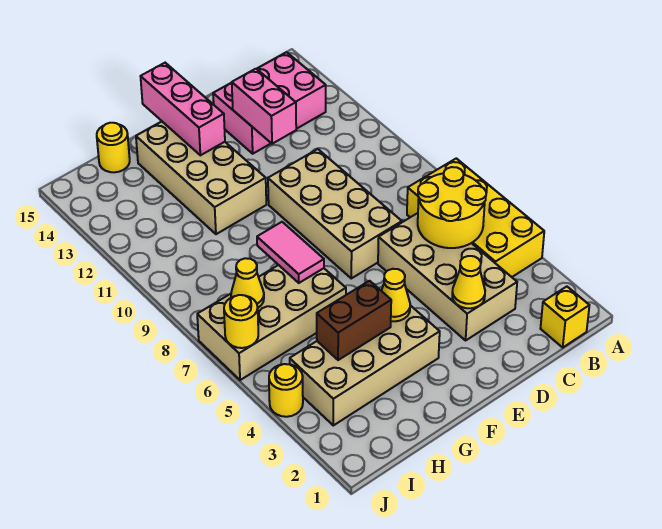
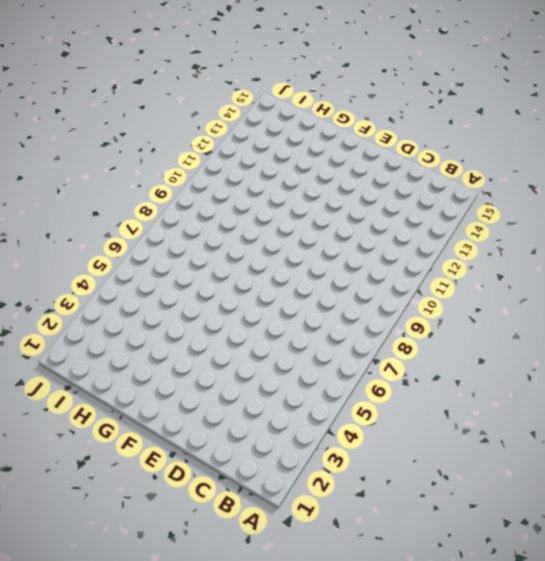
none -> yellow brick A4:B7 level 1
none -> yellow brick B1 level 1
none -> pink brick B13:D14 level 1

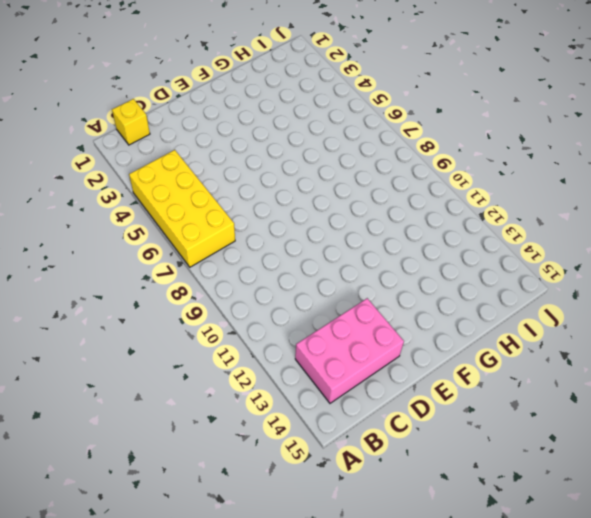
none -> tan brick C3:D6 level 1
none -> tan brick D7:E10 level 1
none -> tan brick F3:I4 level 1

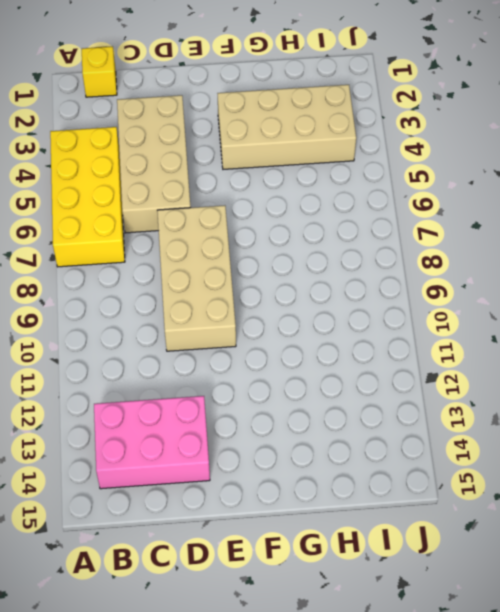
none -> tan brick F11:G14 level 1
none -> tan brick G6:J7 level 1
none -> yellow round brick H15 level 1

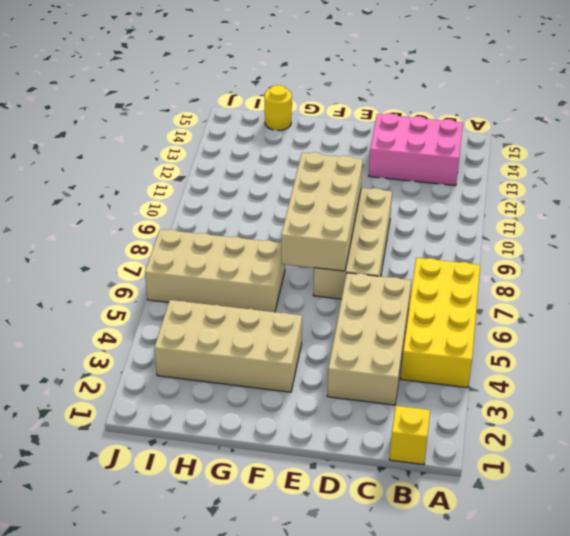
tan brick E7:F10 level 2 -> tan brick F11:G14 level 1
none -> yellow round brick J4 level 1
none -> yellow round brick B5:C6 level 2
none -> yellow cone D3 level 2

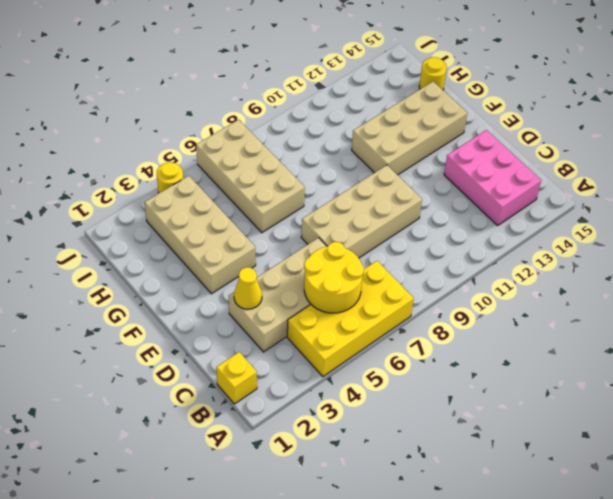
none -> pink brick D12:D13 level 2
none -> yellow cone F4 level 2
none -> pink brick F13:F15 level 2

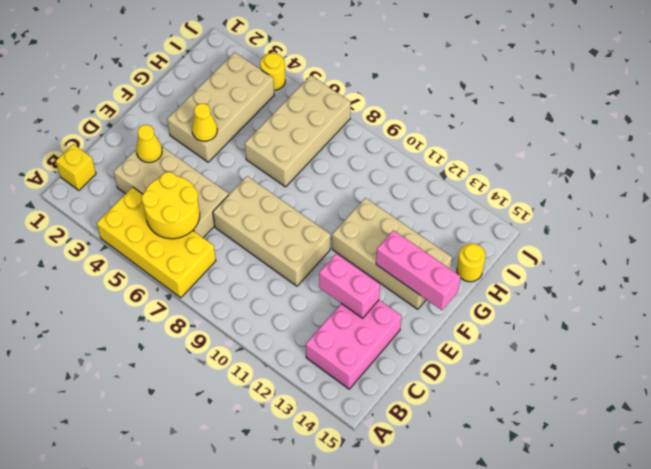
none -> brown brick G4:H4 level 2
none -> pink tile G7:G8 level 2
none -> yellow cone I7 level 2

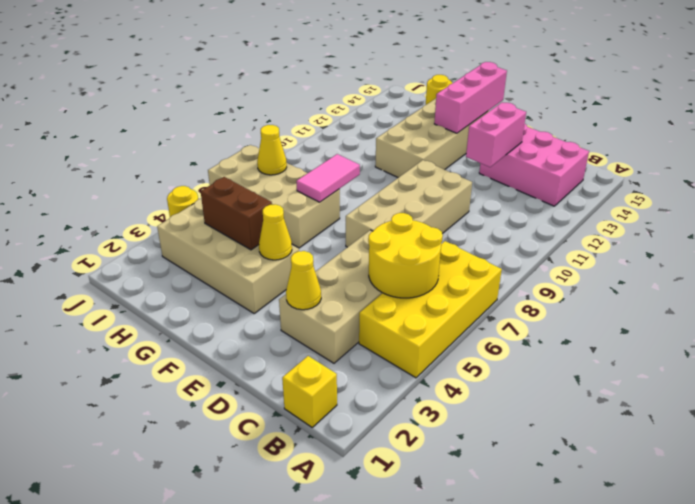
none -> yellow round brick J6 level 2

